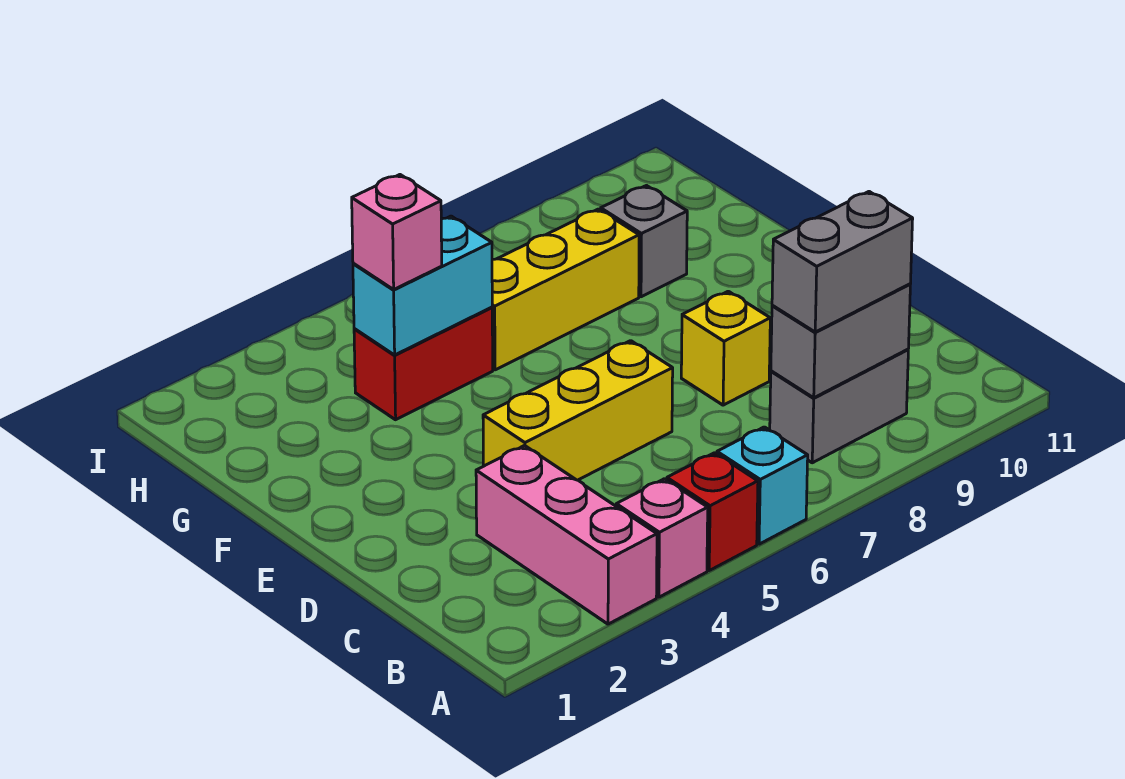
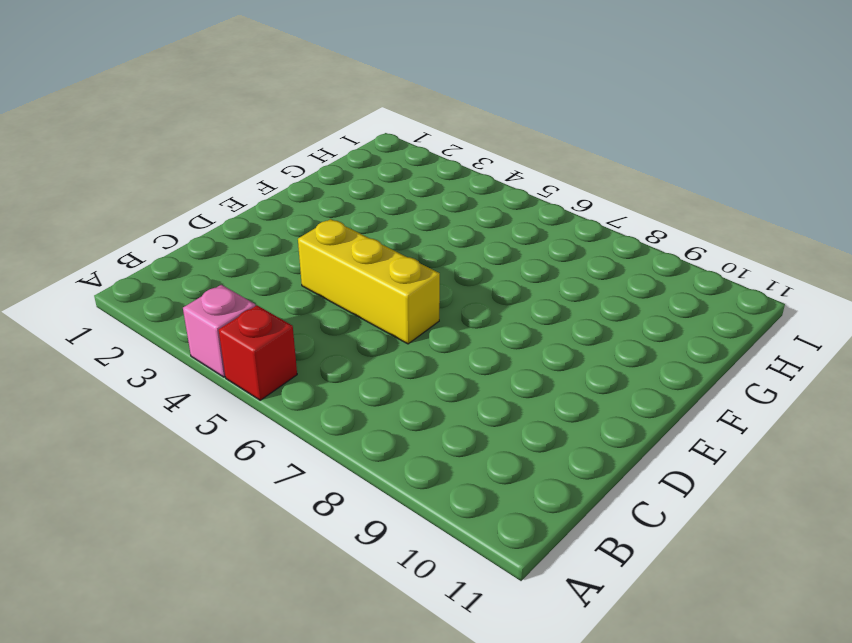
none -> pink brick A3:C3 level 1
none -> cyan brick A6 level 1
none -> grey brick B8:B9 level 1

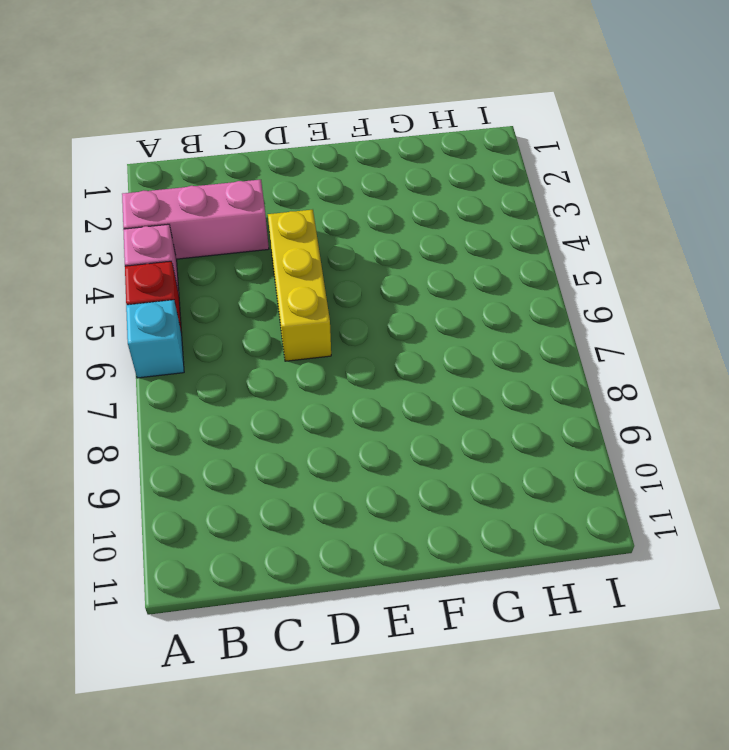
none -> grey brick B8:B9 level 1
none -> yellow brick D8 level 1
none -> red brick G4:G5 level 1

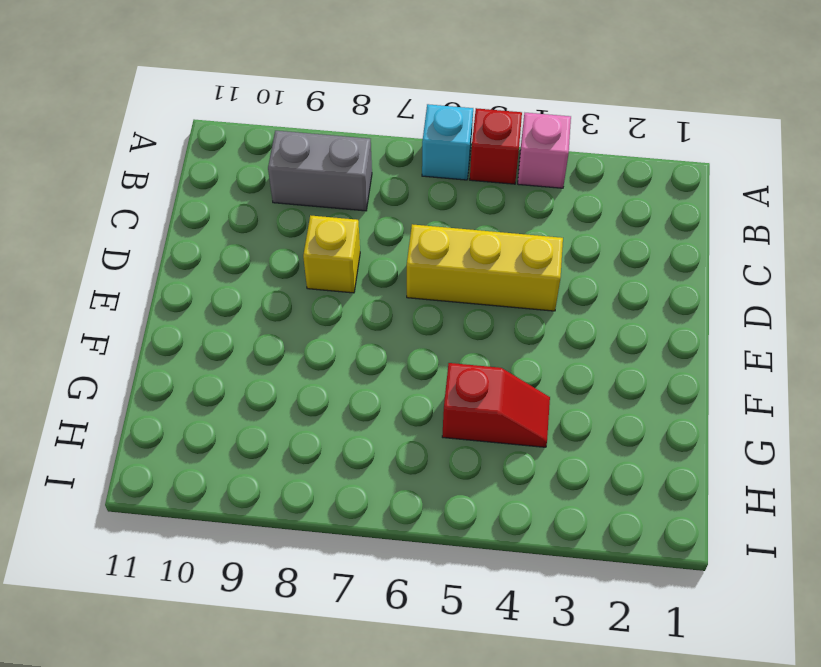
red slope G4:G5 level 1 top 5 -> red brick G4:G5 level 1
none -> pink brick A3:C3 level 1
none -> yellow brick G6:G8 level 1
none -> grey brick G9 level 1

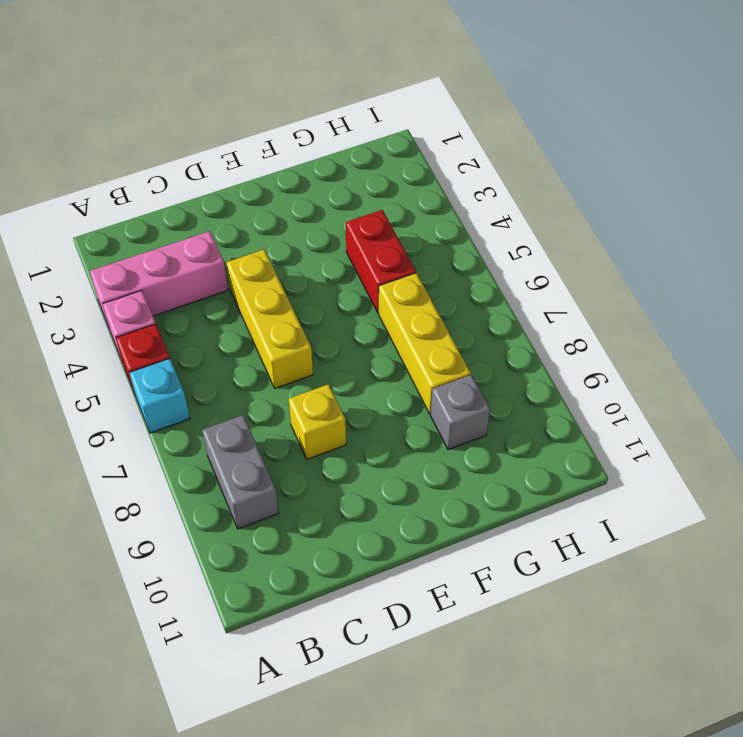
none -> grey brick B8:B9 level 2
none -> cyan brick G4:G5 level 2
none -> grey brick B8:B9 level 3

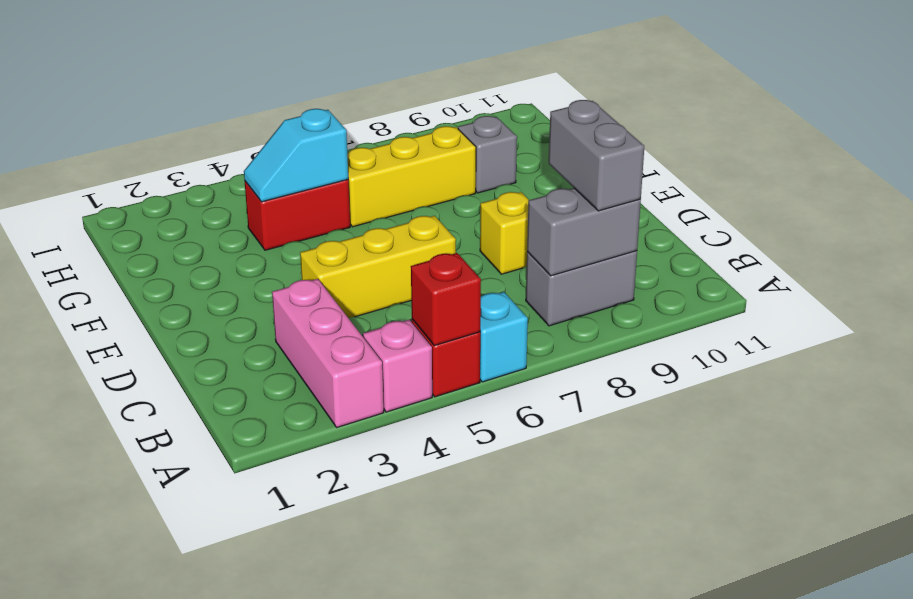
red brick A5 level 2 -> none
grey brick B9:C9 level 3 -> grey brick B8:B9 level 3
cyan slope G4:G5 level 2 top 5 -> cyan brick G4:G5 level 2
none -> pink brick G4 level 3

